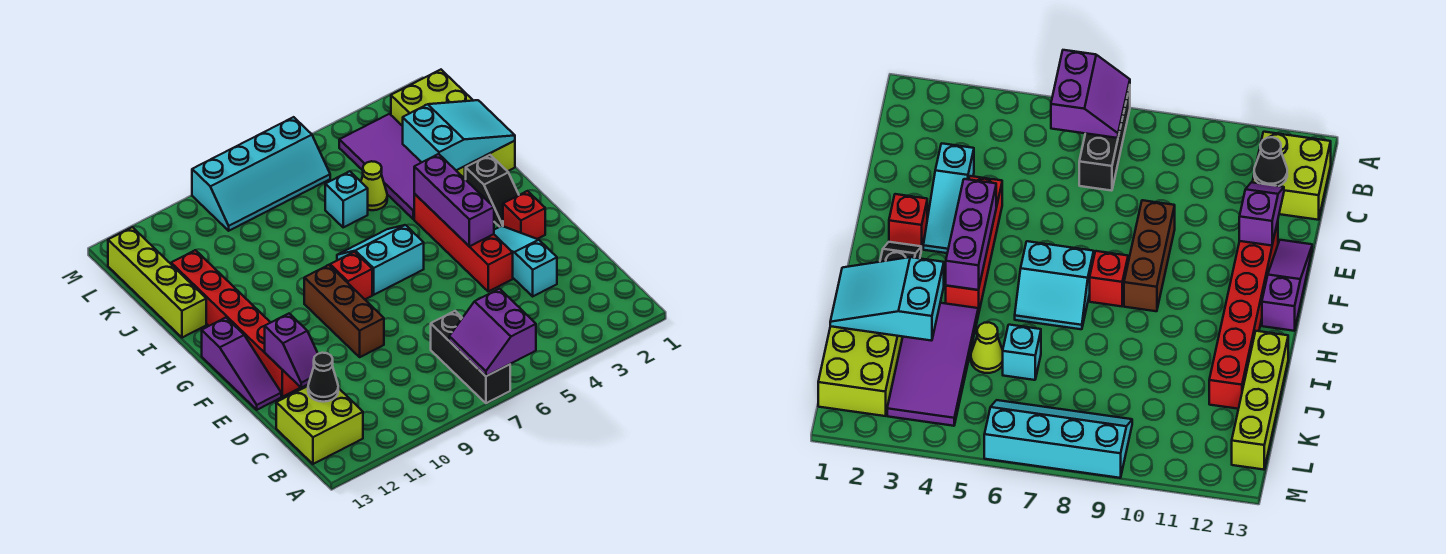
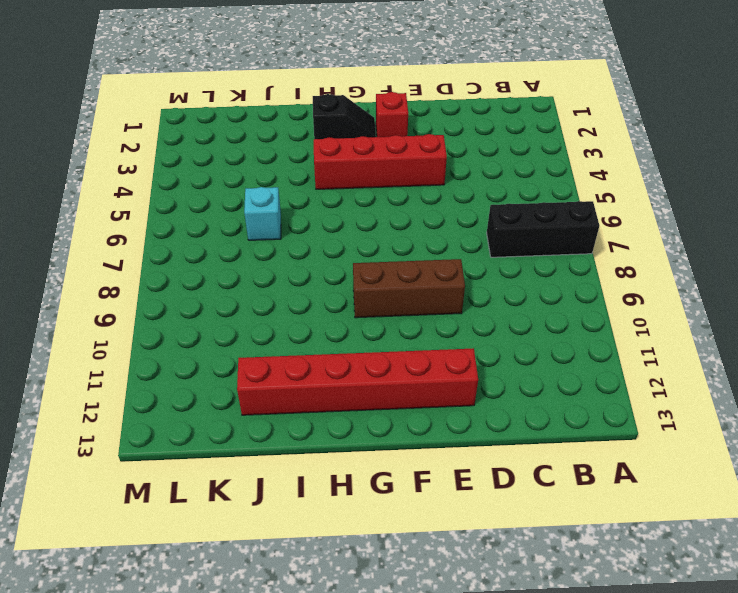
none -> lime brick B12:C13 level 1
none -> cyan slope D3:F3 level 1 top D
none -> purple slope E13:G13 level 1 top G

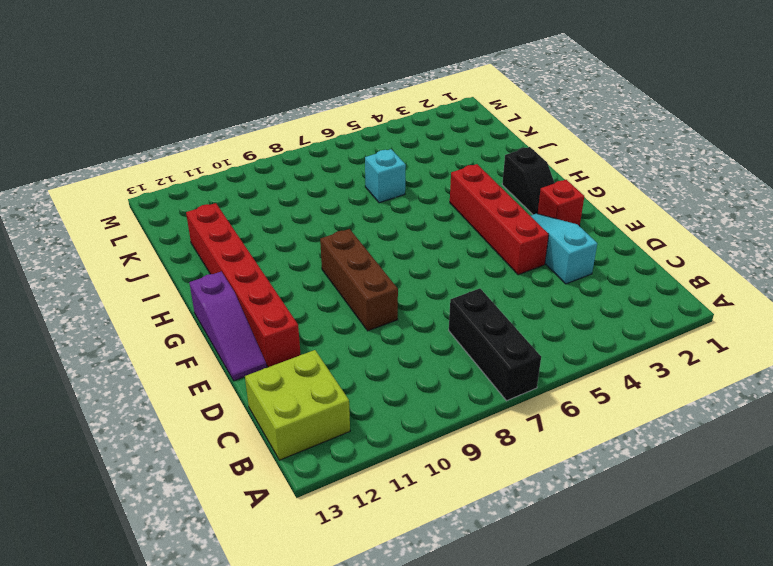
none -> cyan slope G6:H7 level 1 top G
none -> red brick G8 level 1
none -> lime brick I1:L2 level 1

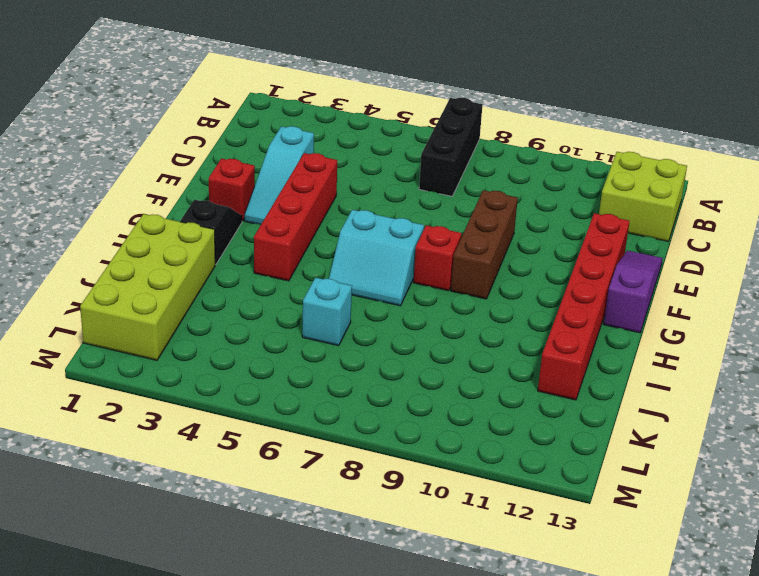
none -> purple tile I3:L4 level 1
none -> lime brick I13:L13 level 1
none -> lime cone J5 level 1

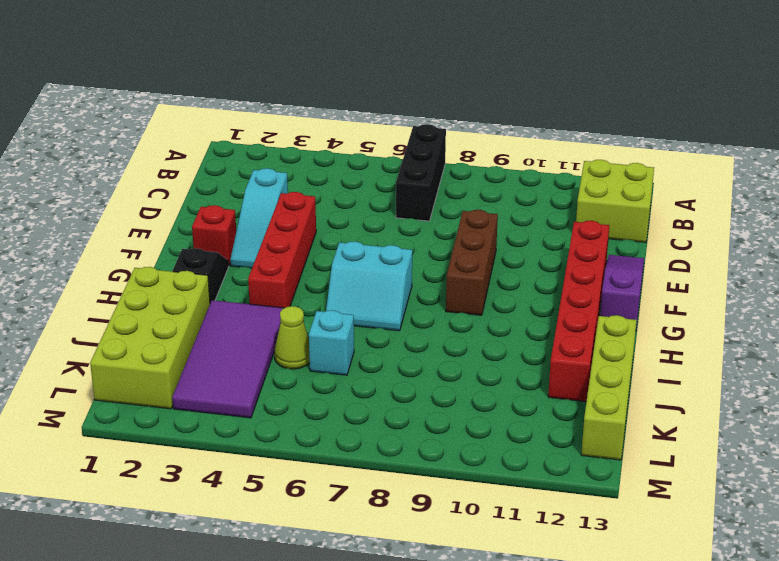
none -> red brick G8 level 1
none -> cyan slope L6:M9 level 1 top M
none -> purple slope A6:B7 level 2 top 6

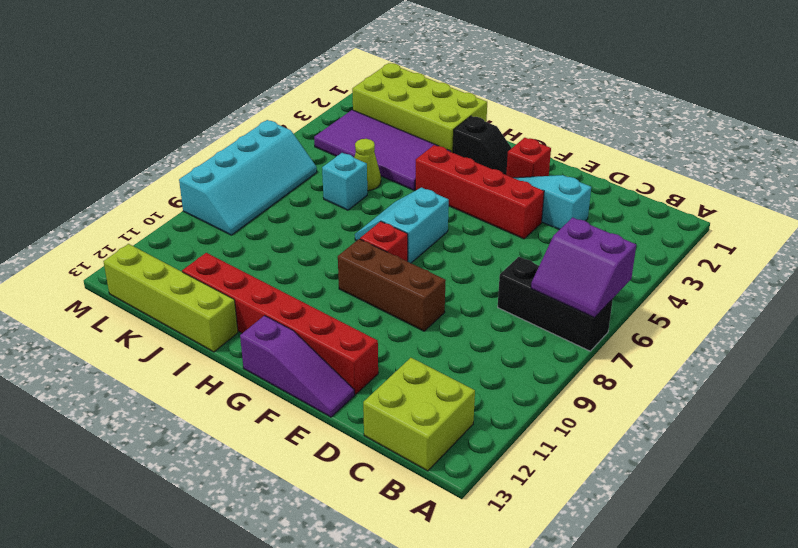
none -> black cone C12 level 2
none -> purple slope D12:E12 level 2 top E
none -> purple brick F4:H4 level 2

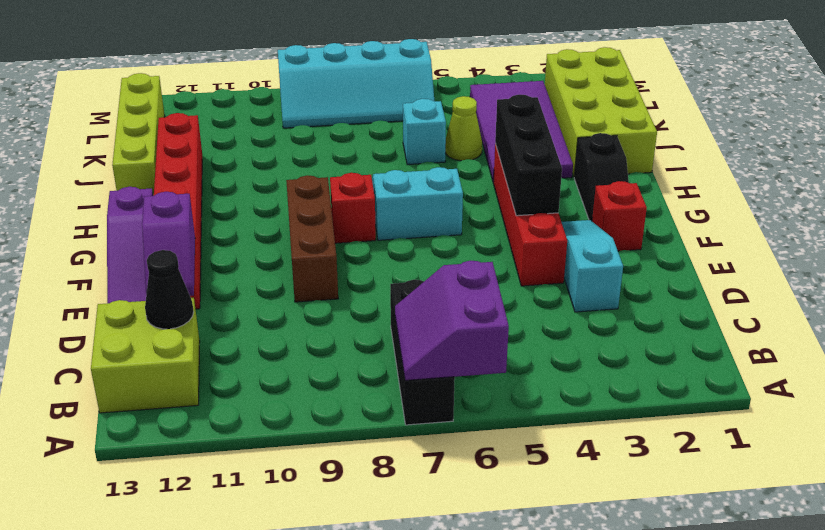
black brick F4:H4 level 2 -> purple brick F4:H4 level 2
none -> cyan slope I1:J3 level 2 top 3

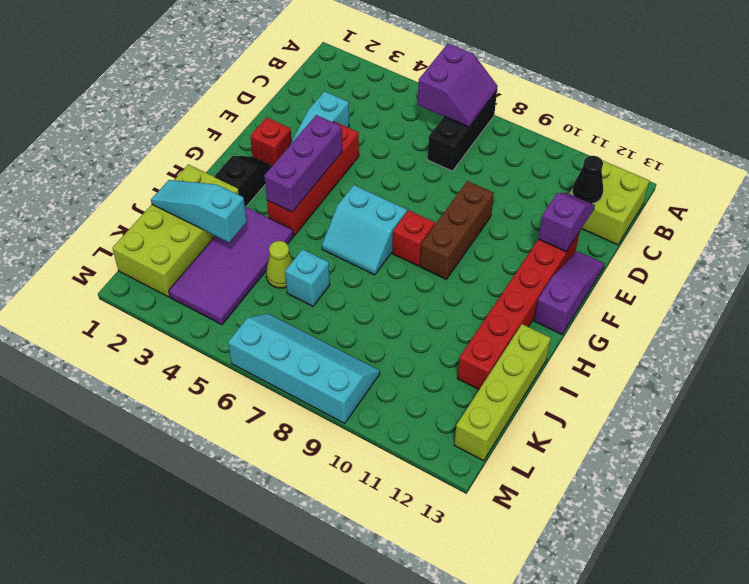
cyan slope J1:J3 level 2 top 3 -> cyan slope I1:J3 level 2 top 3

